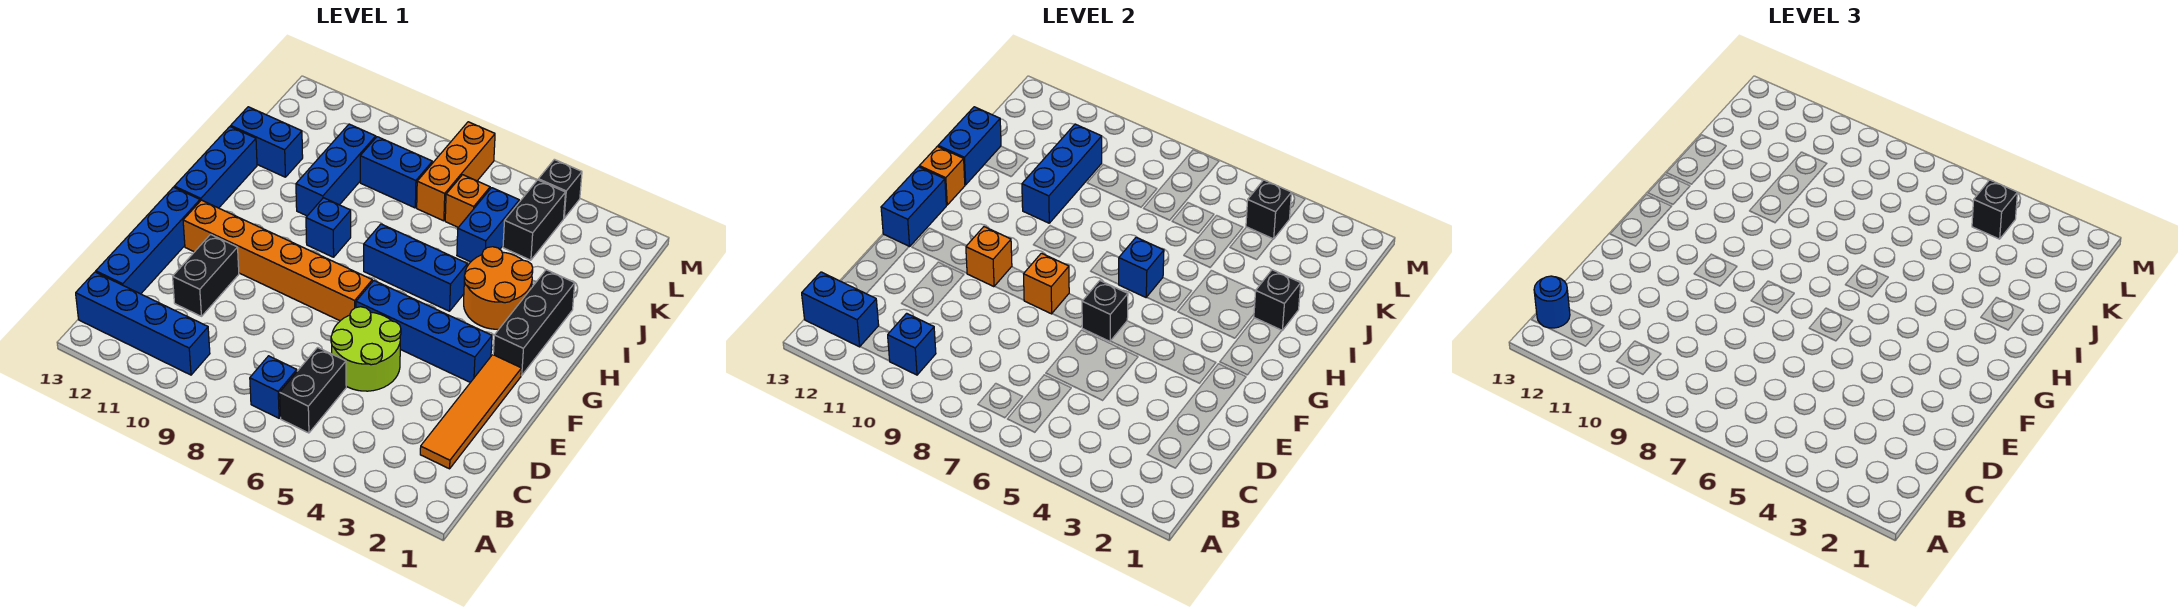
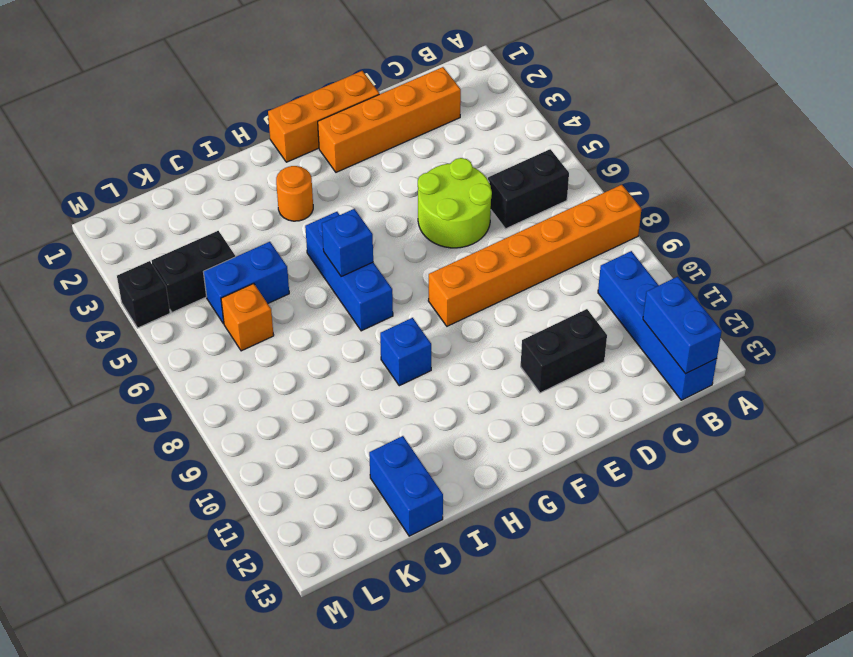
orange brick A8:F8 level 1 -> orange brick F7:F12 level 1
orange brick C2:F2 level 1 -> orange tile C2:F2 level 1
orange brick E1:G1 level 1 -> orange brick K7:M7 level 1
orange round brick H3 level 1 -> orange round brick H3:I4 level 1
none -> blue brick B7 level 1
none -> blue brick C13:F13 level 1
none -> blue brick F3:F6 level 1
none -> black brick G2:I2 level 1

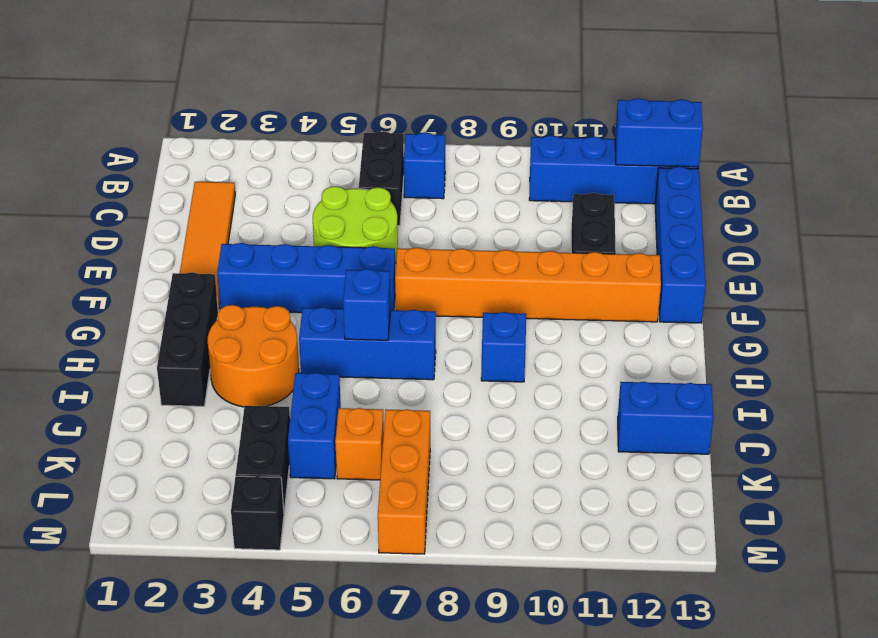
none -> blue brick G13:I13 level 1
none -> blue brick I10:K10 level 1
none -> blue brick K8:K9 level 1
none -> blue brick B10 level 2

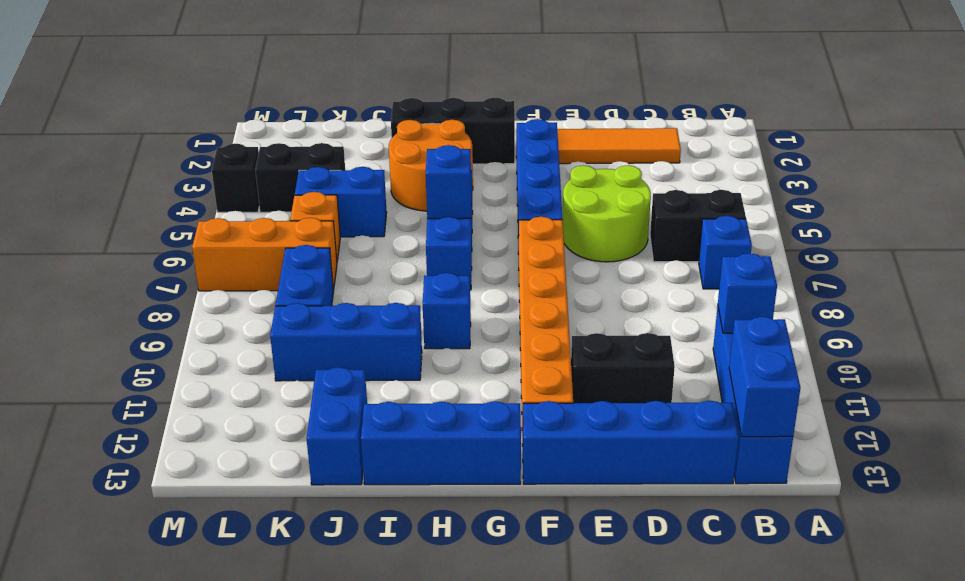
none -> black brick F6 level 2
none -> orange brick F8 level 2
none -> orange brick F10 level 2
none -> blue brick F13:G13 level 2

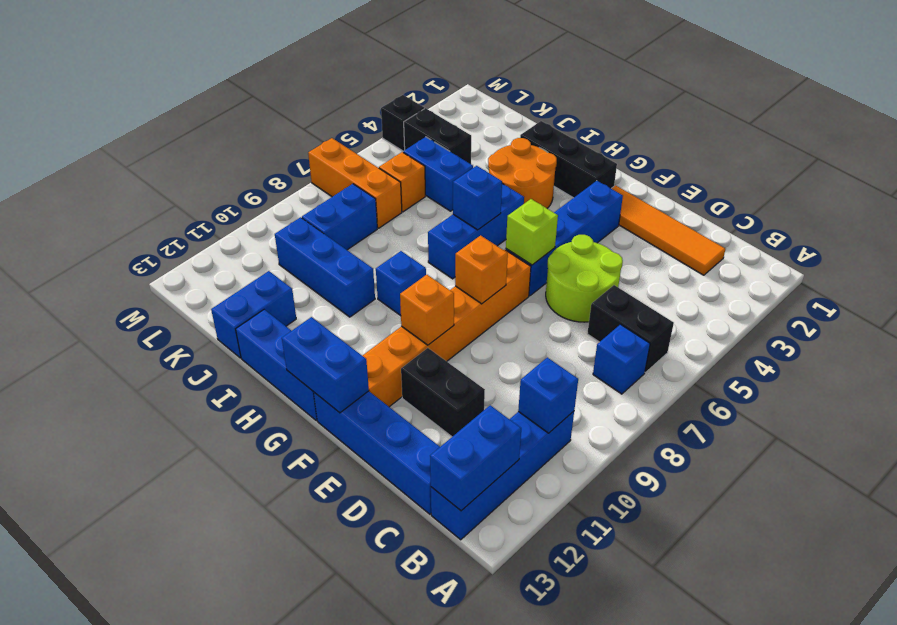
lime brick F6 level 2 -> black brick F6 level 2
none -> orange brick H13 level 2
none -> black brick I2 level 2
none -> blue brick I10:K10 level 2
none -> blue brick I13:J13 level 2

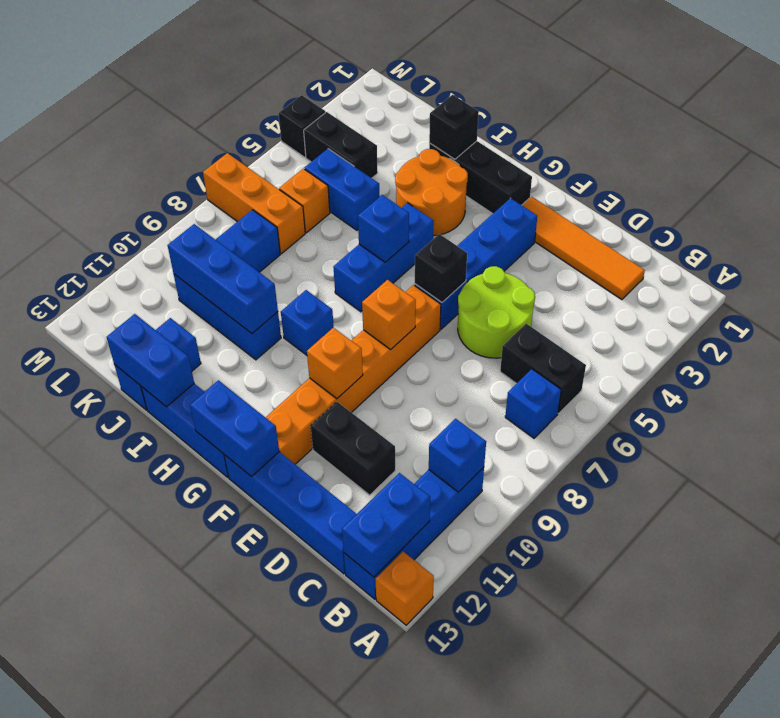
orange brick A13 level 1 -> orange brick H13 level 2
none -> black brick L4 level 2
none -> blue round brick B13 level 3
none -> black brick L4 level 3

